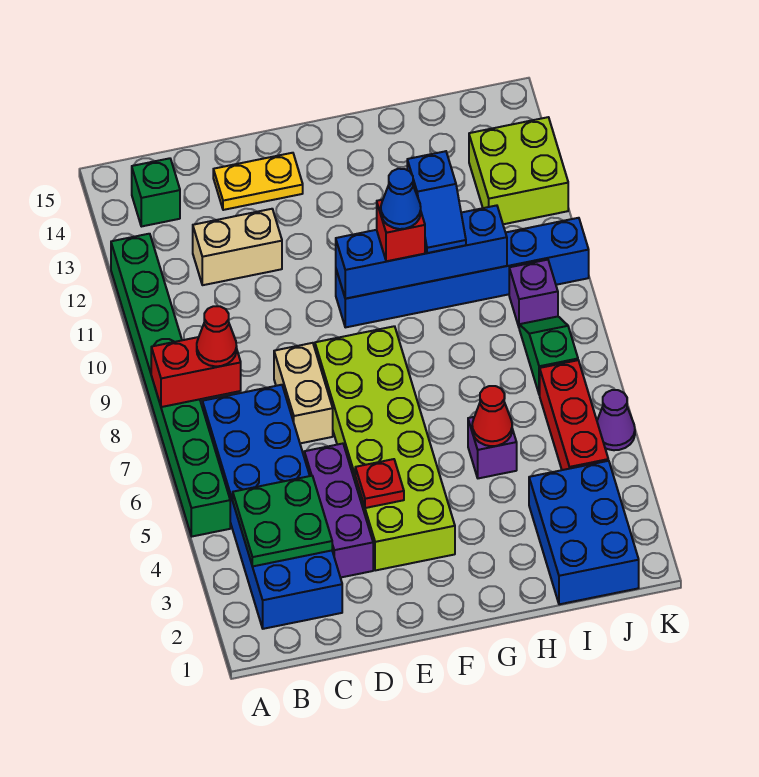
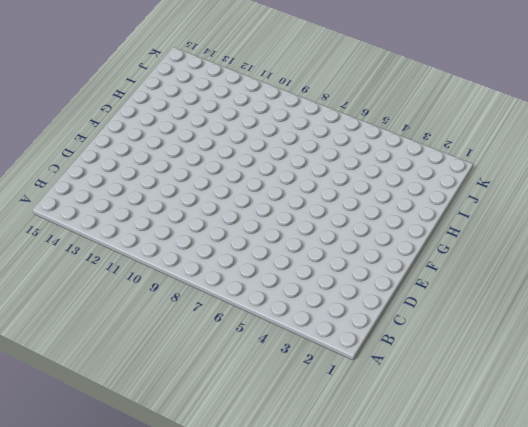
none -> green brick A5:A12 level 1
none -> blue brick B2:C7 level 1
none -> green brick B14 level 1

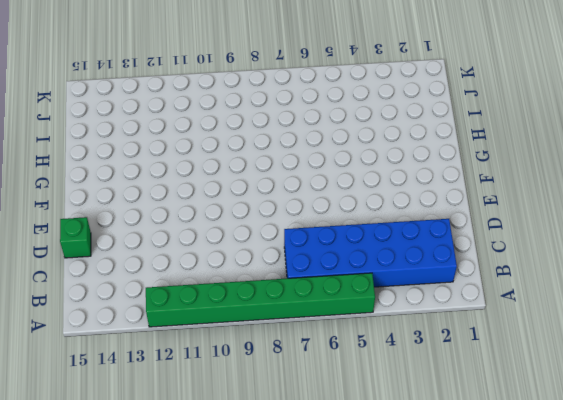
green brick D15 level 1 -> green brick B14 level 1
none -> tan brick C12:D12 level 1
none -> purple brick D3:D5 level 1
none -> tan brick D7:D8 level 1

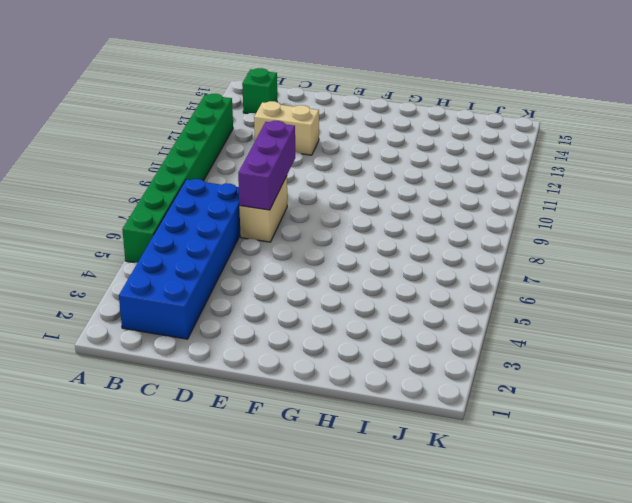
purple brick D7:D9 level 2 -> purple brick D3:D5 level 1
none -> yellow plate D14:E14 level 1
none -> lime brick E3:F8 level 1
none -> blue brick F10:K10 level 1

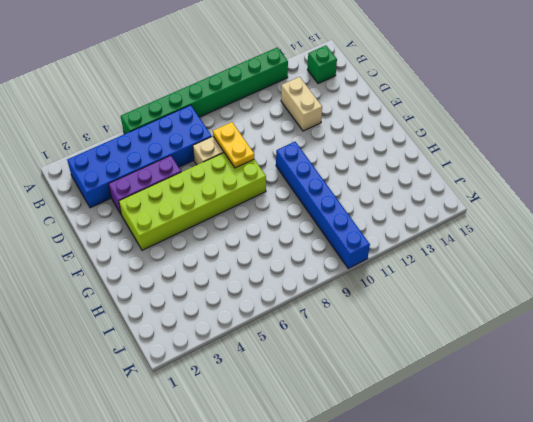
yellow plate D8:E8 level 2 -> yellow plate D14:E14 level 1
none -> purple brick H5 level 1
none -> blue brick I1:J3 level 1
none -> red brick J4:J6 level 1

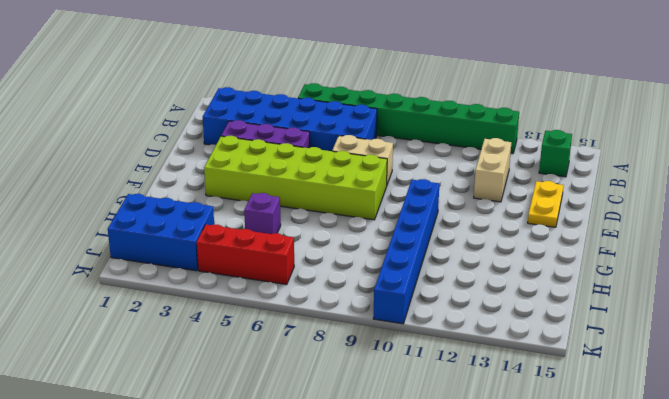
none -> green slope J7:J8 level 1 top 7
none -> purple brick J9 level 1
none -> lime brick J12:K13 level 1

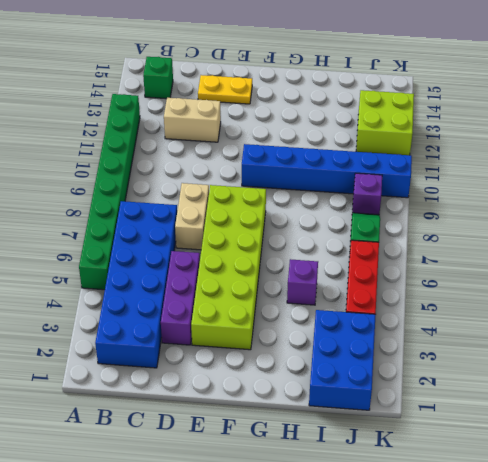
none -> purple cone K5 level 1
none -> red brick A8:B8 level 2
none -> green plate B3:C4 level 2

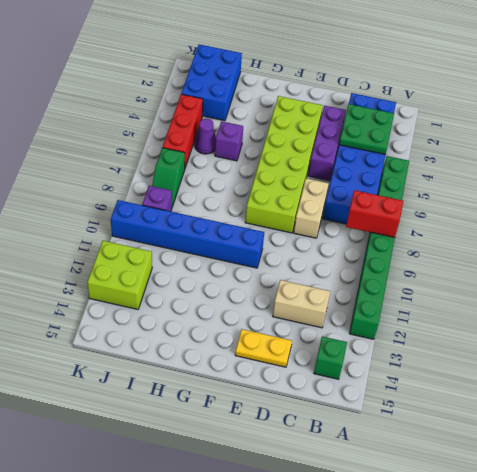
purple cone I5 level 1 -> purple cone K5 level 1
none -> red plate E4 level 2
none -> blue brick F10:I10 level 2
none -> red cone H5 level 2

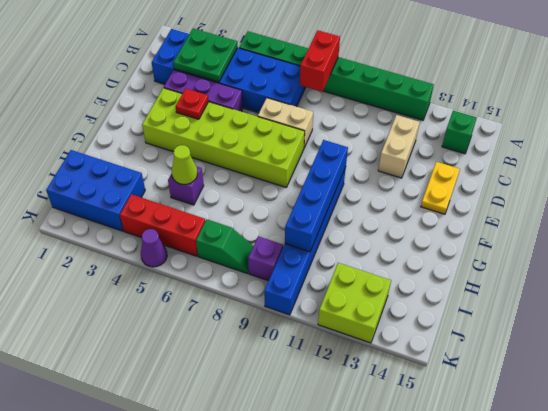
lime cone H5 level 2 -> red cone H5 level 2
none -> red cone B8 level 3
none -> red brick G10 level 3
none -> blue slope H10:H11 level 3 top 11

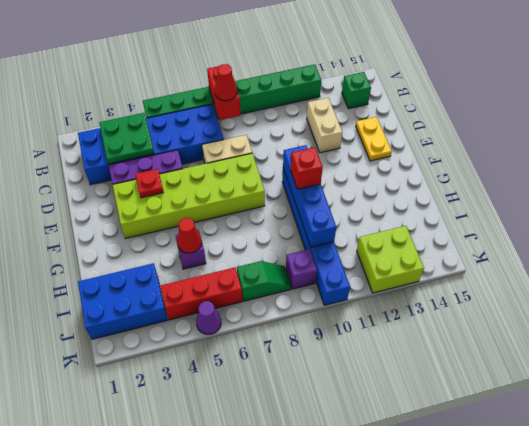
none -> blue slope H10:H11 level 3 top 11
none -> blue cone G10 level 4

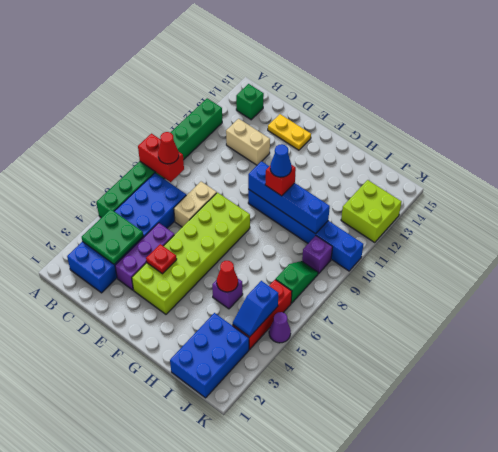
blue slope J4:J5 level 2 top 5 -> blue slope H10:H11 level 3 top 11

